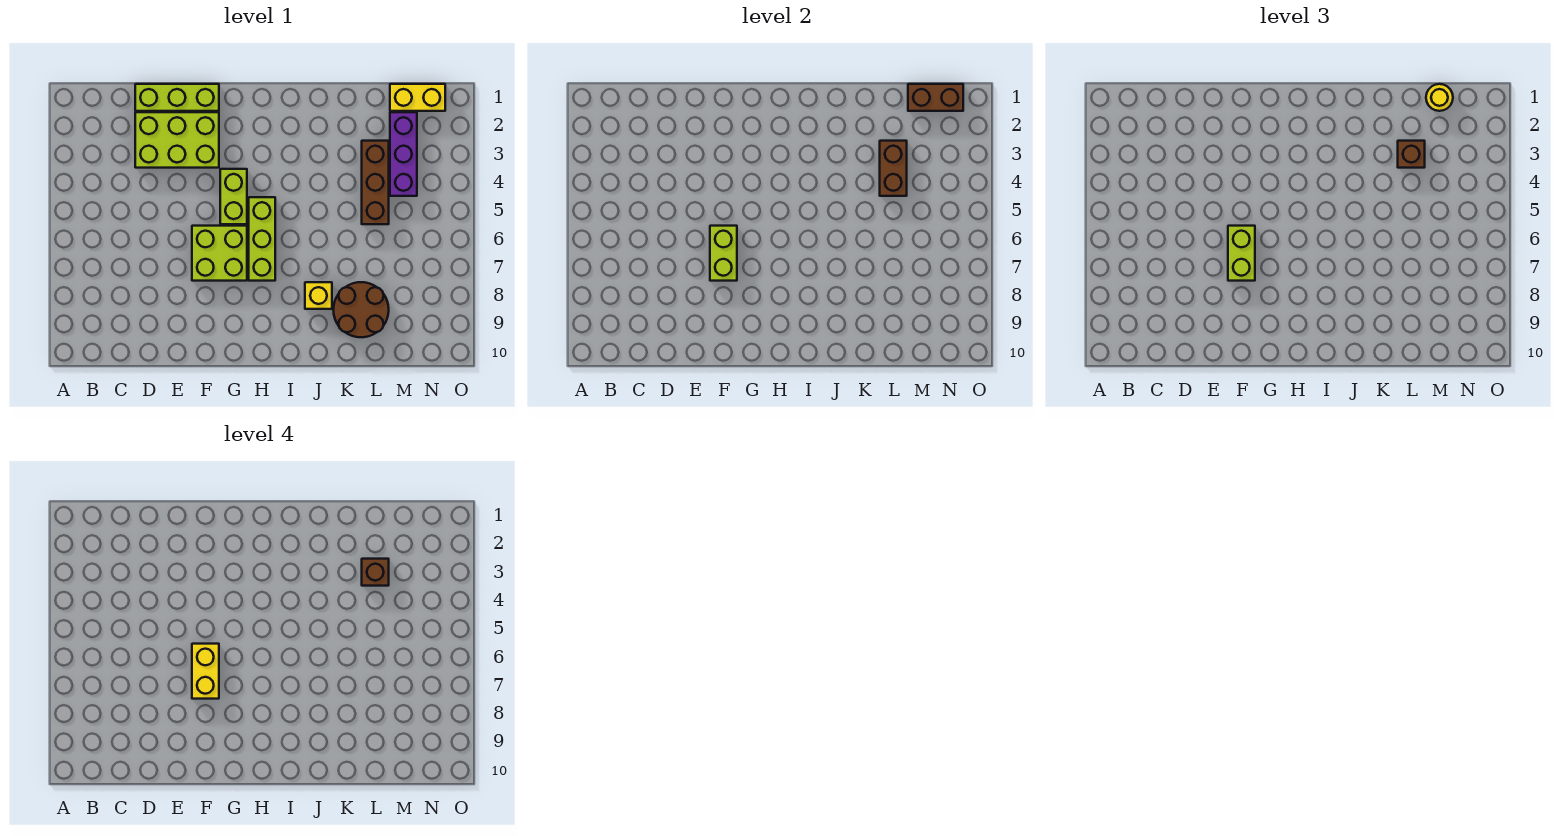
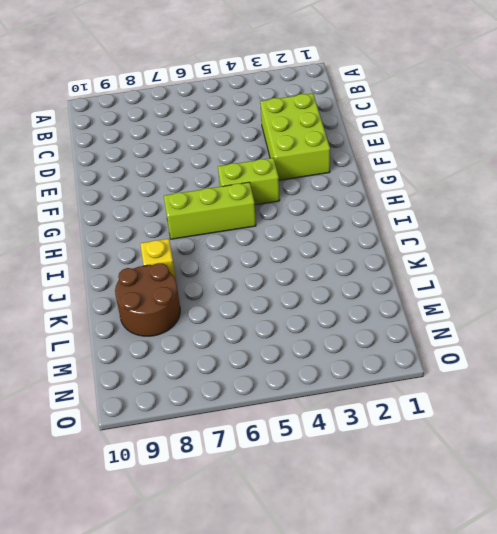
none -> lime brick D1:F1 level 1
none -> lime brick F6:G7 level 1
none -> brown brick L3:L5 level 1

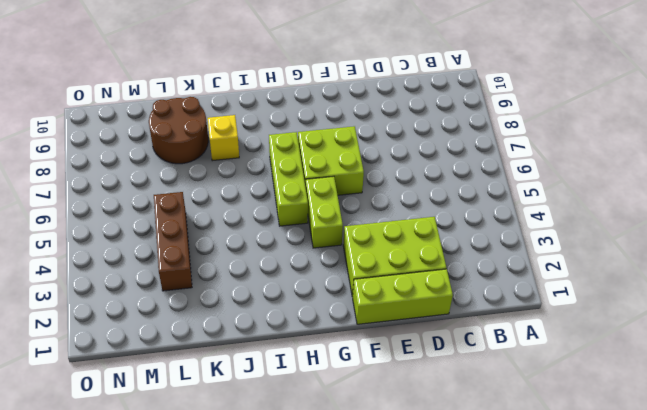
none -> yellow brick M1:N1 level 1
none -> purple brick M2:M4 level 1
none -> lime brick F6:F7 level 2

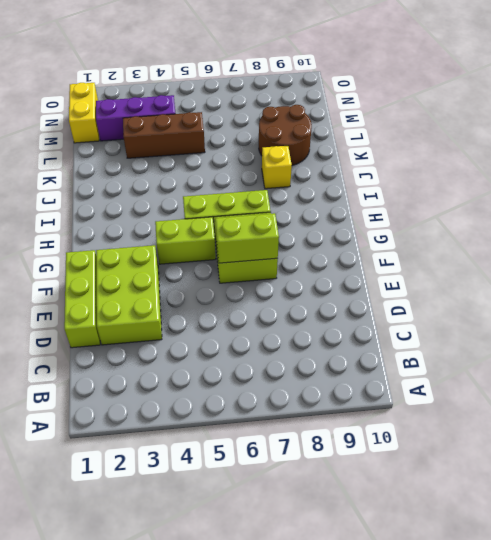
none -> brown brick L3:L4 level 2
none -> brown brick M1:N1 level 2
none -> lime brick F6:F7 level 3

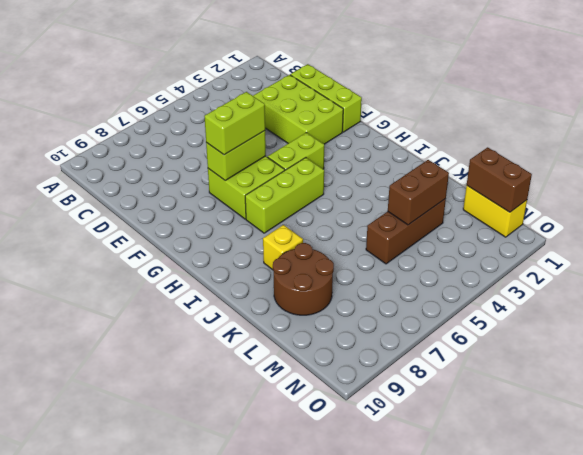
none -> purple brick M2:M4 level 1
none -> brown brick L3 level 3
none -> yellow round brick M1 level 3

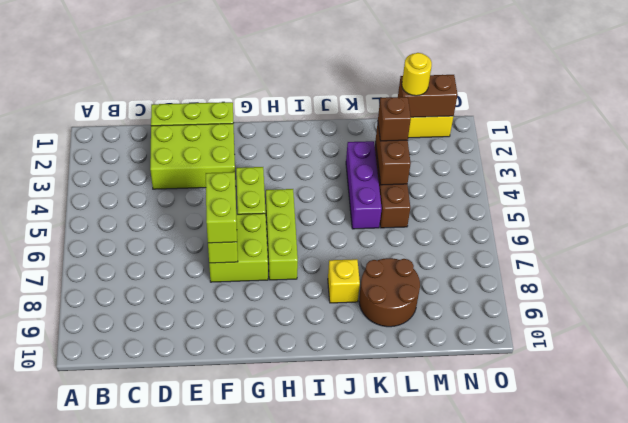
purple brick K3:K5 level 1 -> purple brick M2:M4 level 1
none -> yellow brick F6:F7 level 4
none -> brown brick L3 level 4

